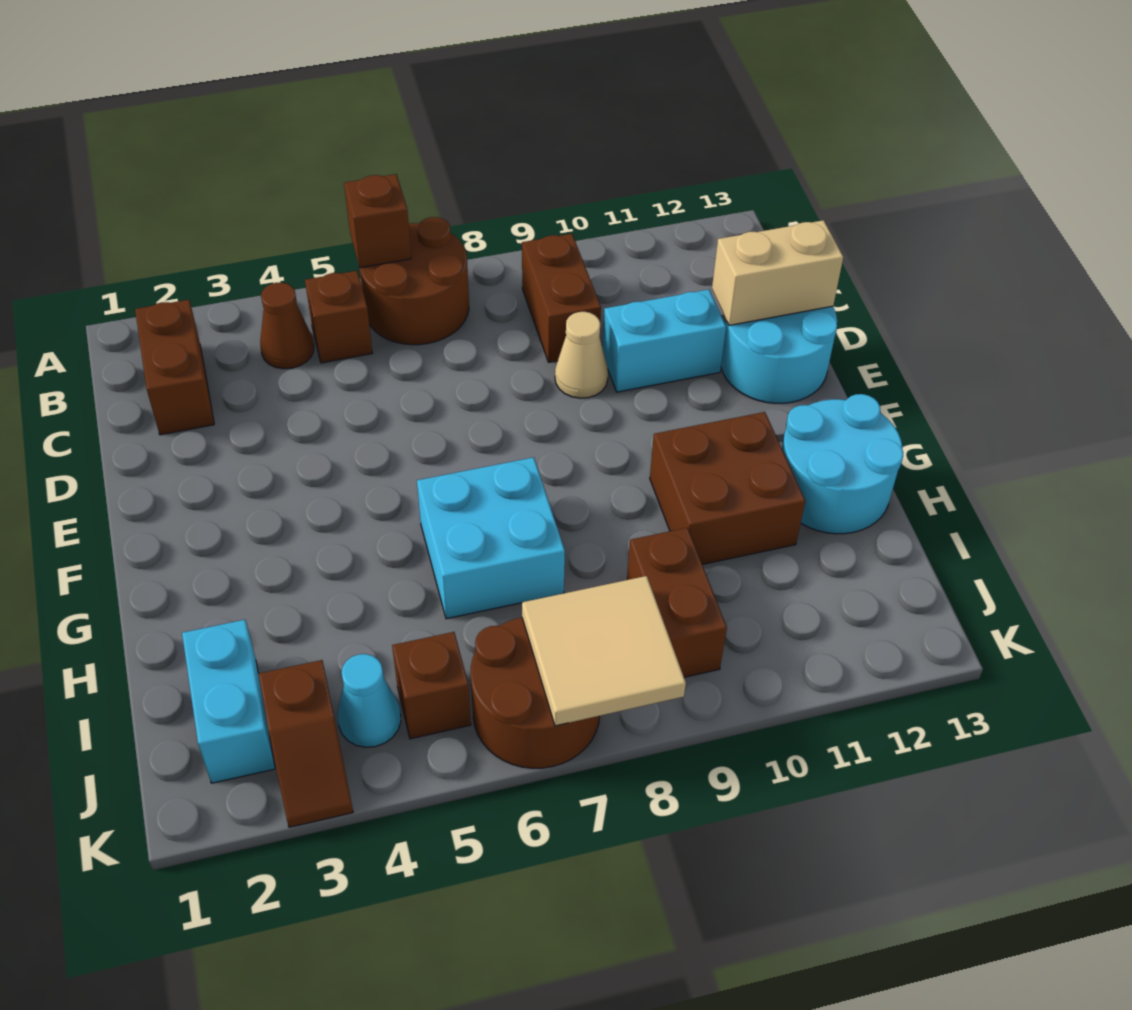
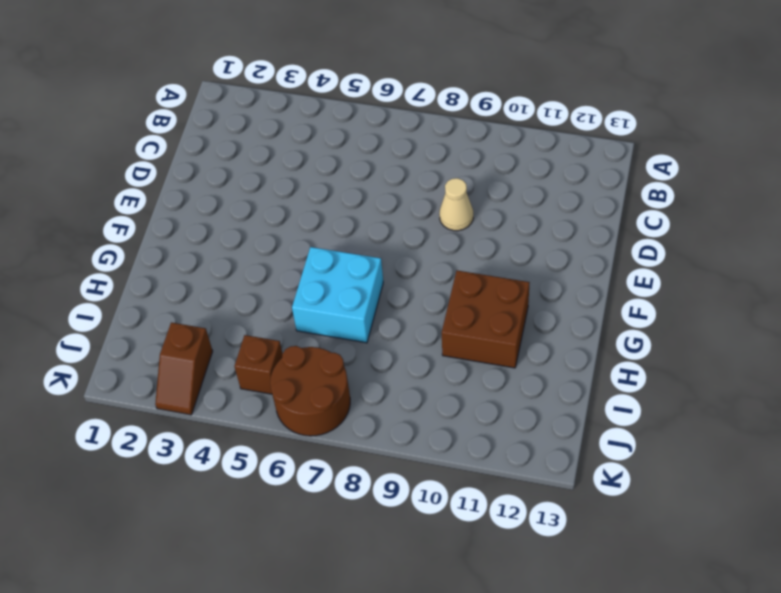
none -> brown round brick A6:B7 level 1
none -> brown brick B2:C2 level 1
none -> brown cone B4 level 1

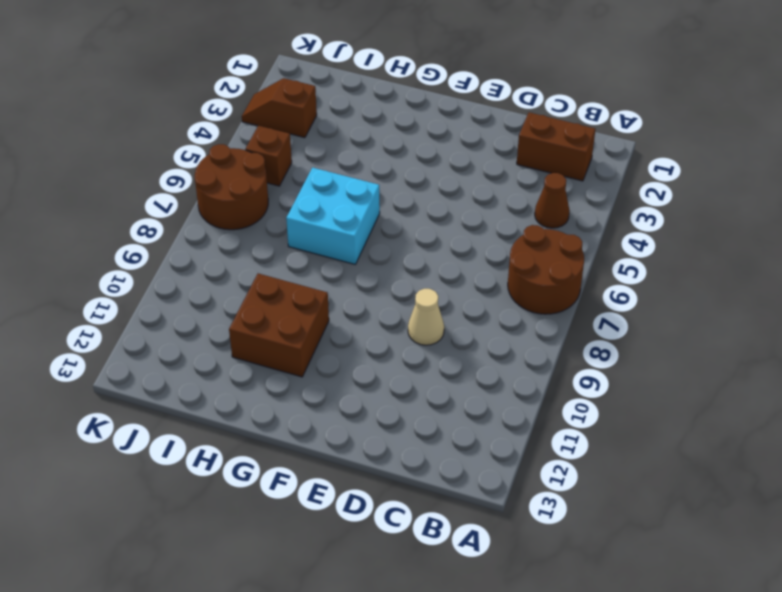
none -> brown brick B5 level 1
none -> brown brick B9:C9 level 1
none -> cyan brick D10:D11 level 1

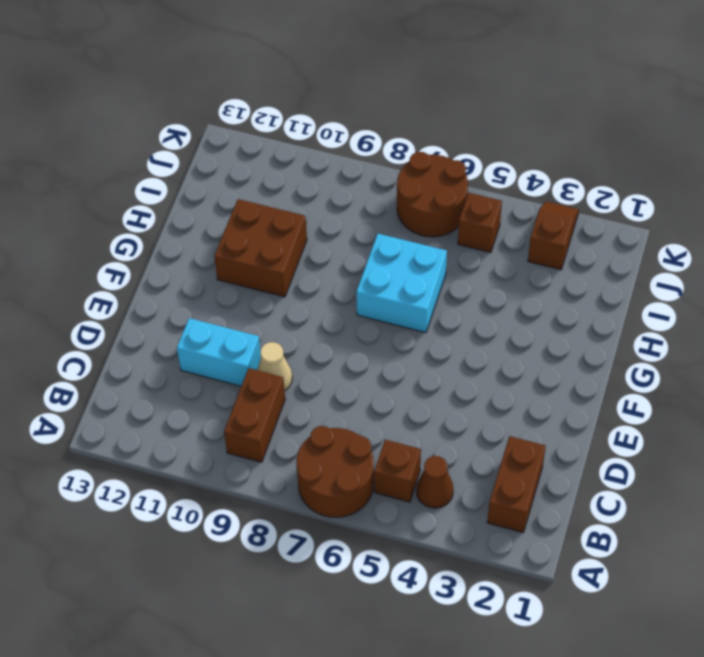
none -> cyan round brick D12:E13 level 1
none -> cyan round brick G12:H13 level 1
none -> cyan brick I2:J2 level 1

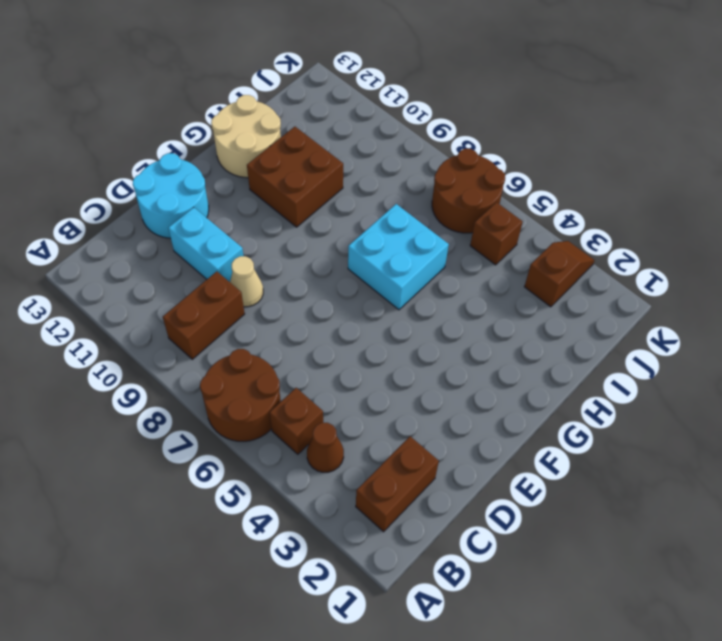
tan round brick G12:H13 level 1 -> cyan round brick G12:H13 level 1
none -> cyan brick I2:J2 level 1
none -> brown brick I9:J9 level 1
none -> cyan cone J4 level 1

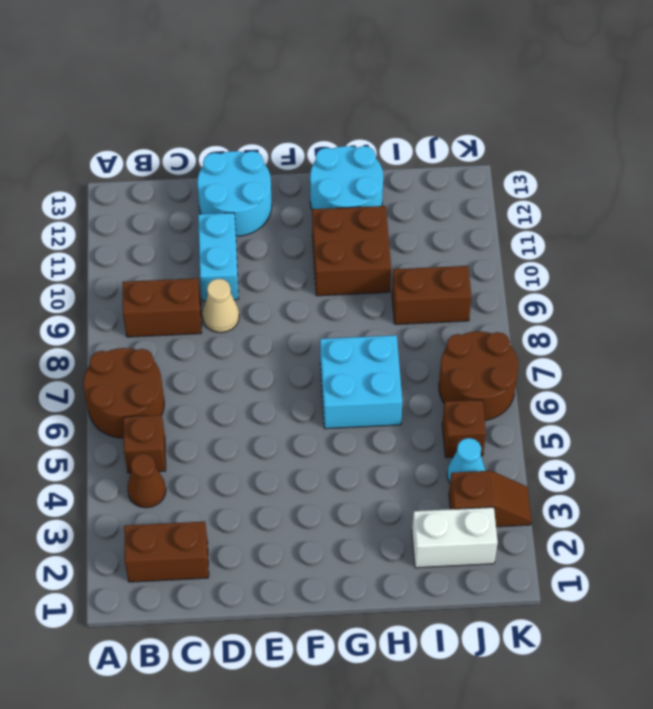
white brick I2:J2 level 1 -> cyan brick I2:J2 level 1
none -> brown brick A6 level 2
none -> tan brick D12:D13 level 2
none -> tan tile J7:K8 level 2

